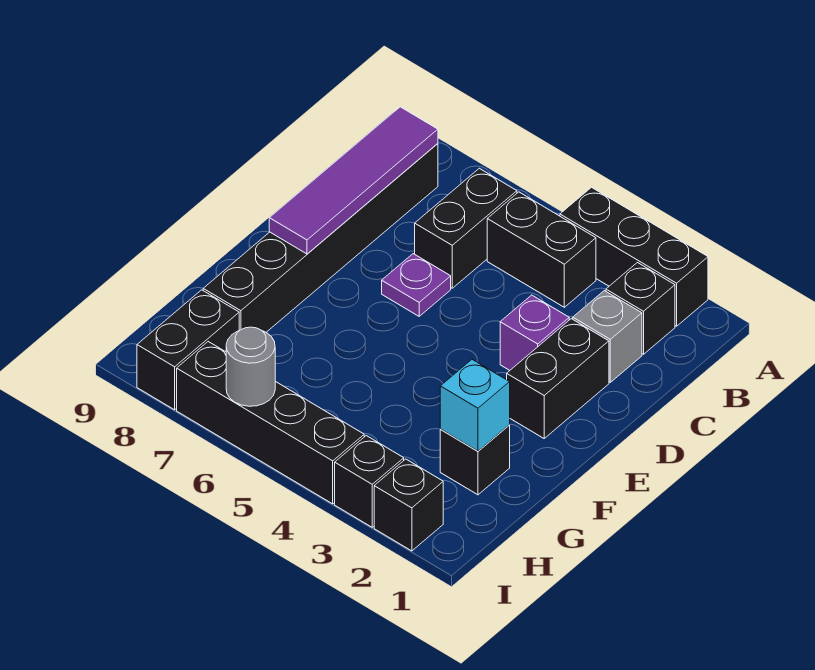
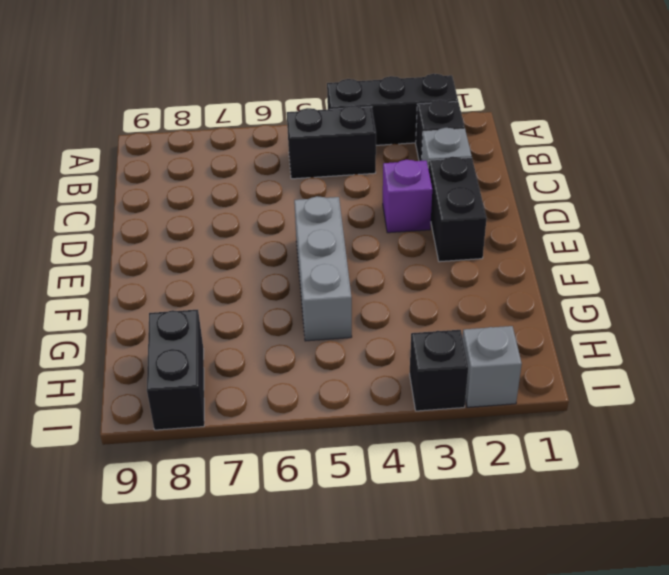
grey brick E5:G5 level 1 -> none
grey brick I2 level 1 -> black brick I2 level 1
none -> black brick B6:C6 level 1
none -> black brick B8:G8 level 1
none -> purple plate D6 level 1

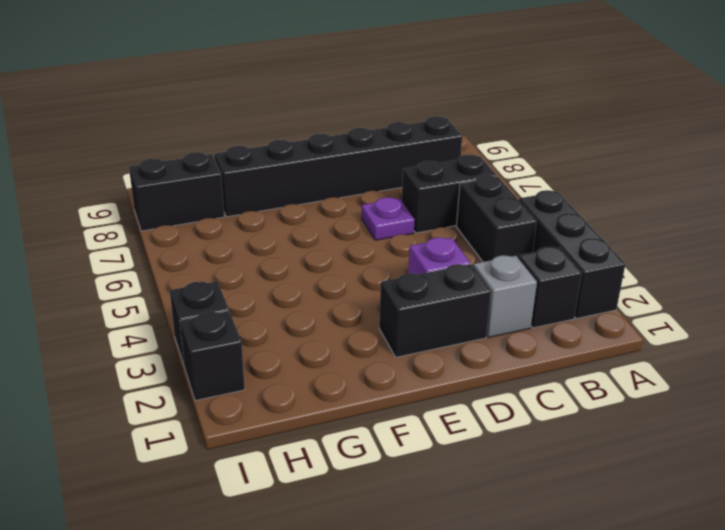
none -> black brick G2 level 1
none -> black brick I4:I7 level 1
none -> purple tile B8:E8 level 2

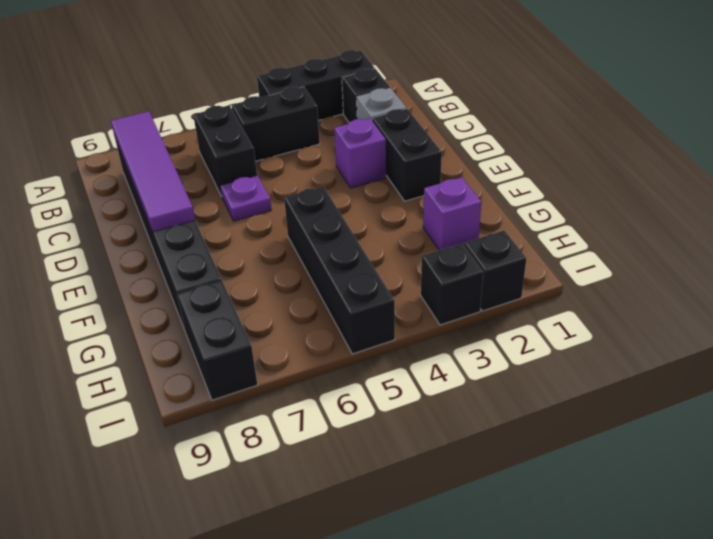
black brick F5:I5 level 1 -> black brick I4:I7 level 1
purple brick G2 level 1 -> black brick G2 level 1
none -> cyan brick G2 level 2
none -> grey round brick I6 level 2

